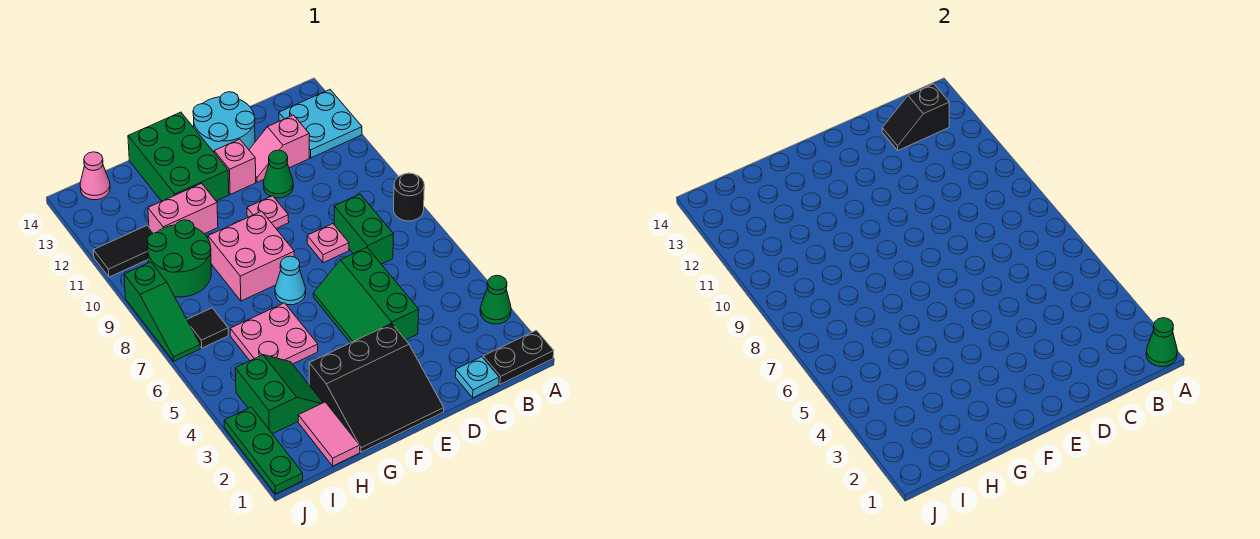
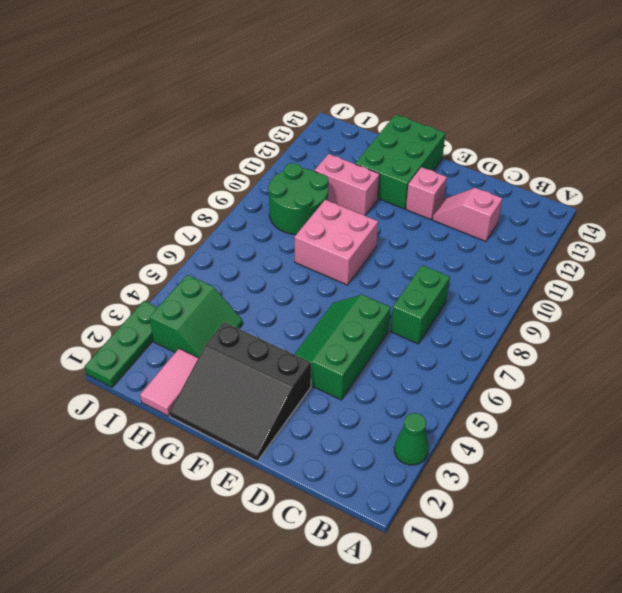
none -> black plate A1:B1 level 1
none -> black round brick A8 level 1
none -> cyan plate A12:B13 level 1

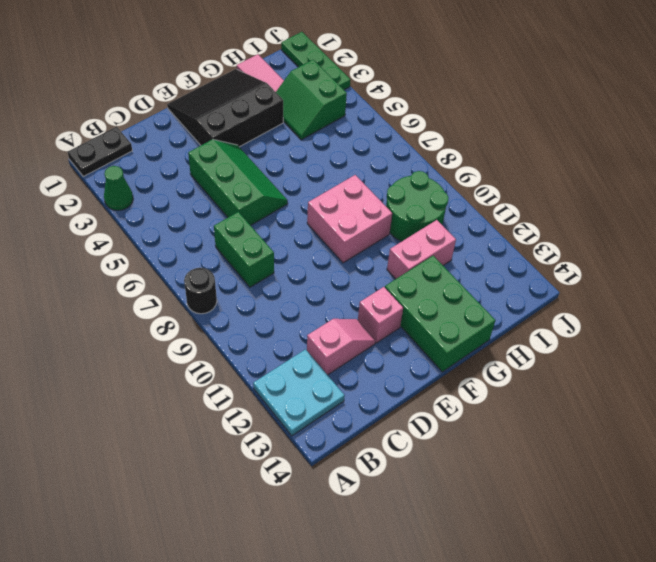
none -> cyan plate C1 level 1
none -> pink plate D8 level 1
none -> green cone D11 level 1

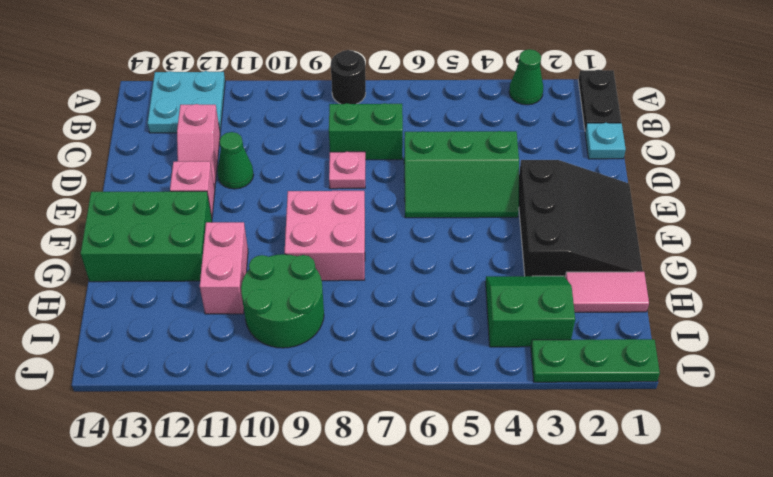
none -> cyan round brick D13:E14 level 1
none -> pink plate E10 level 1
none -> cyan cone F7 level 1

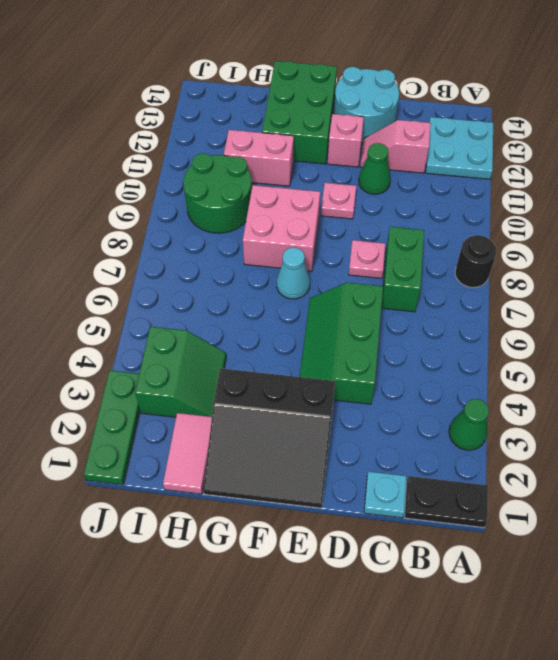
none -> pink plate G5:H6 level 1
none -> black tile I7 level 1
none -> black tile I11:J11 level 1

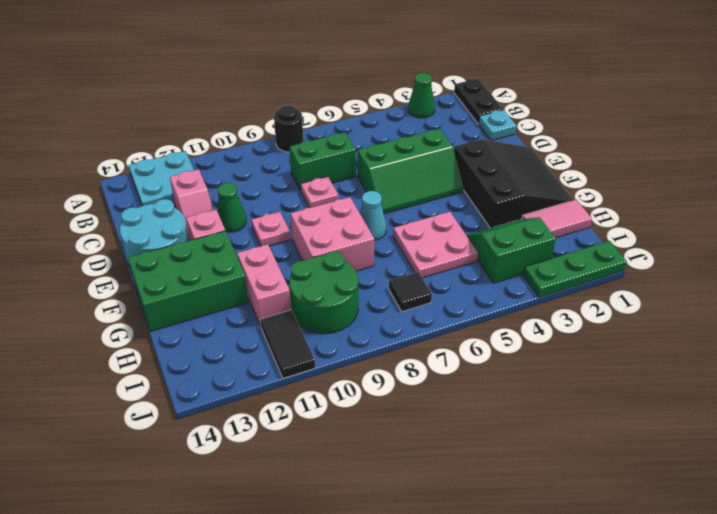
none -> pink cone I14 level 1
none -> green slope J7:J9 level 1 top 9
none -> green cone A1 level 2

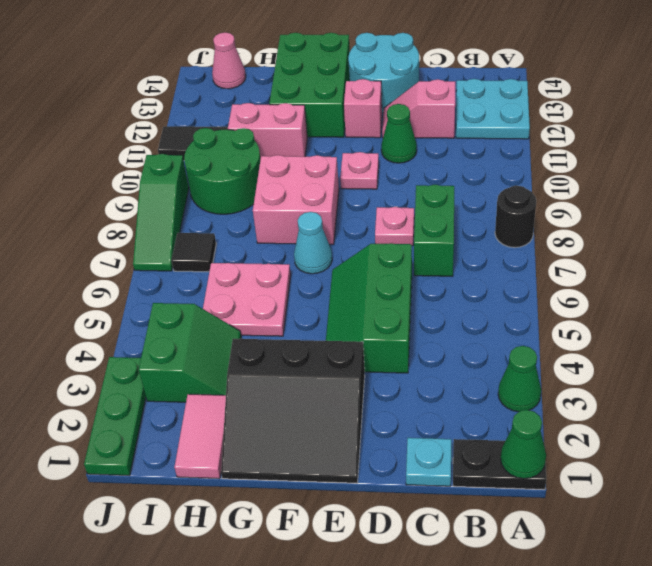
none -> black slope B13:C13 level 2 top B

